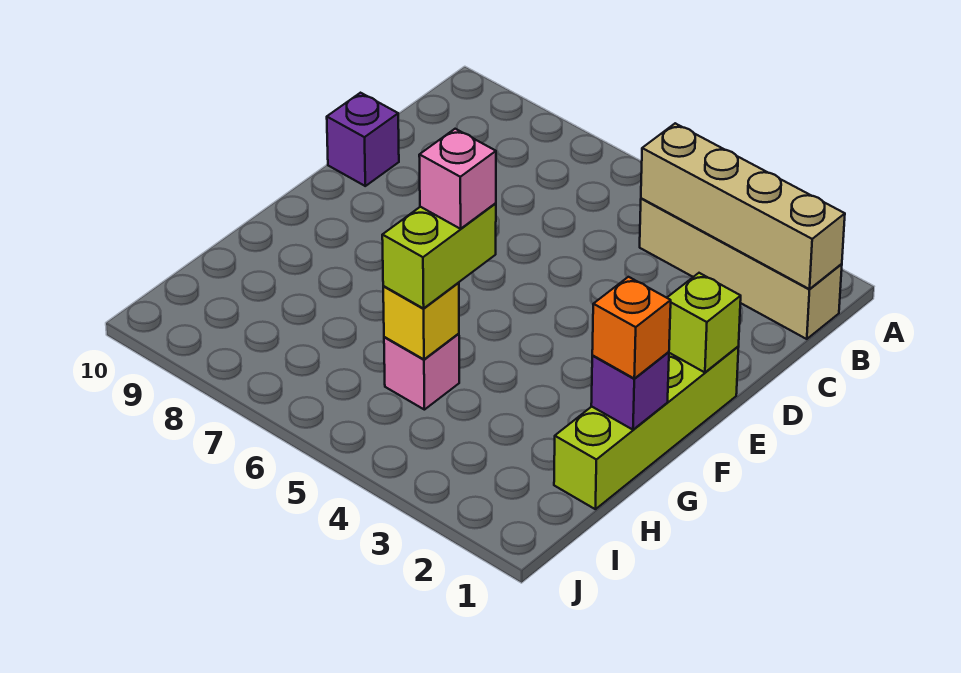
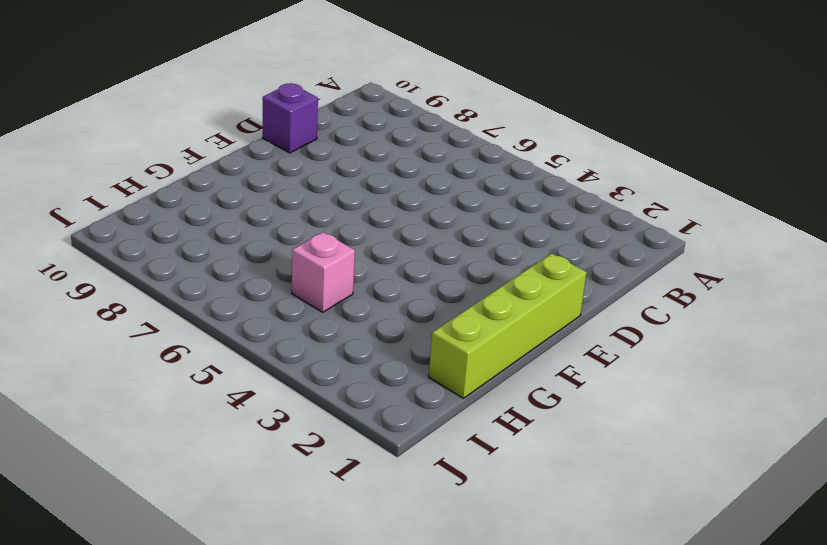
none -> tan brick B1:B4 level 1
none -> tan brick B1:B4 level 2

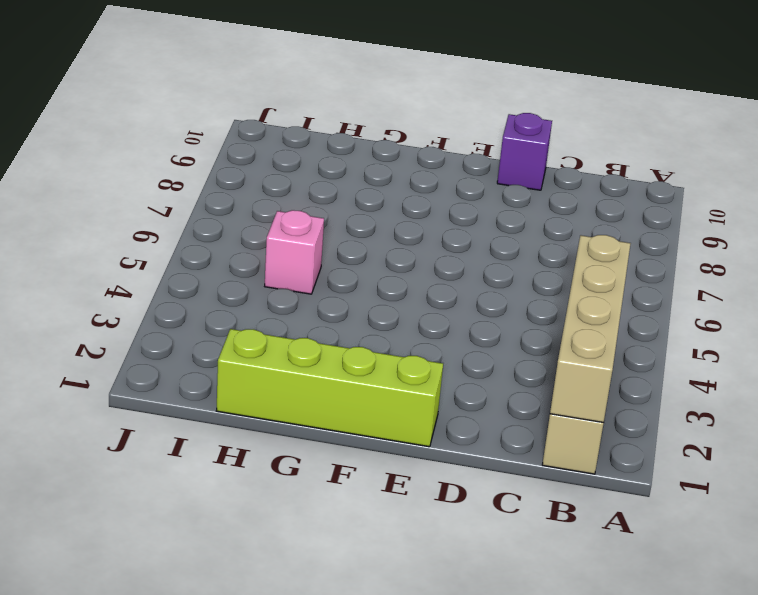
none -> lime brick E1 level 2
none -> purple brick G1 level 2

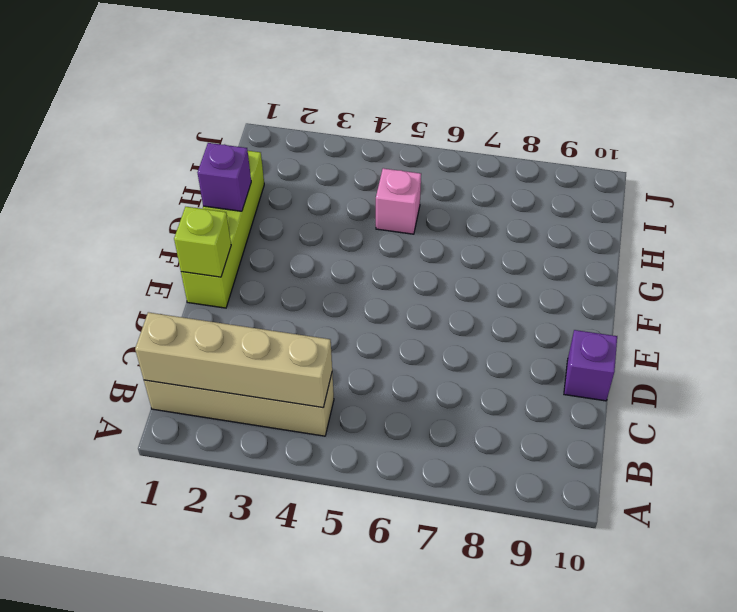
none -> yellow brick H5 level 2
none -> orange brick G1 level 3

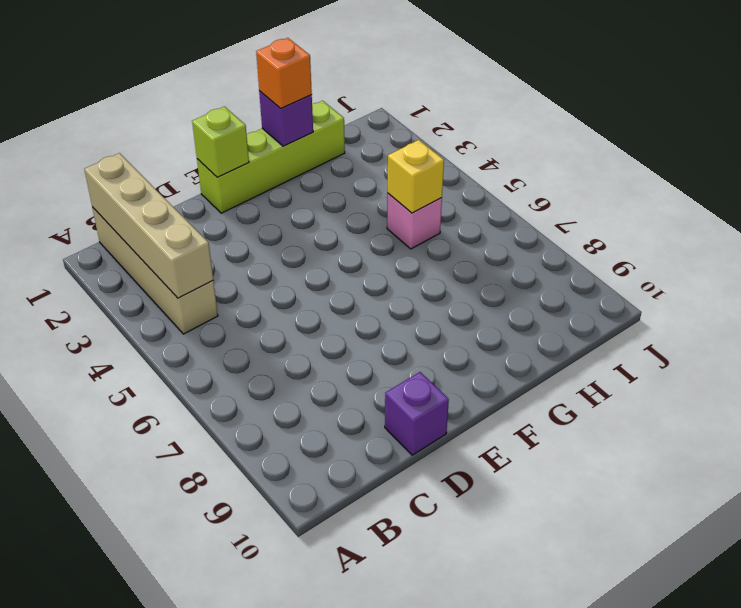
none -> lime brick G5:H5 level 3
none -> pink brick G5 level 4

